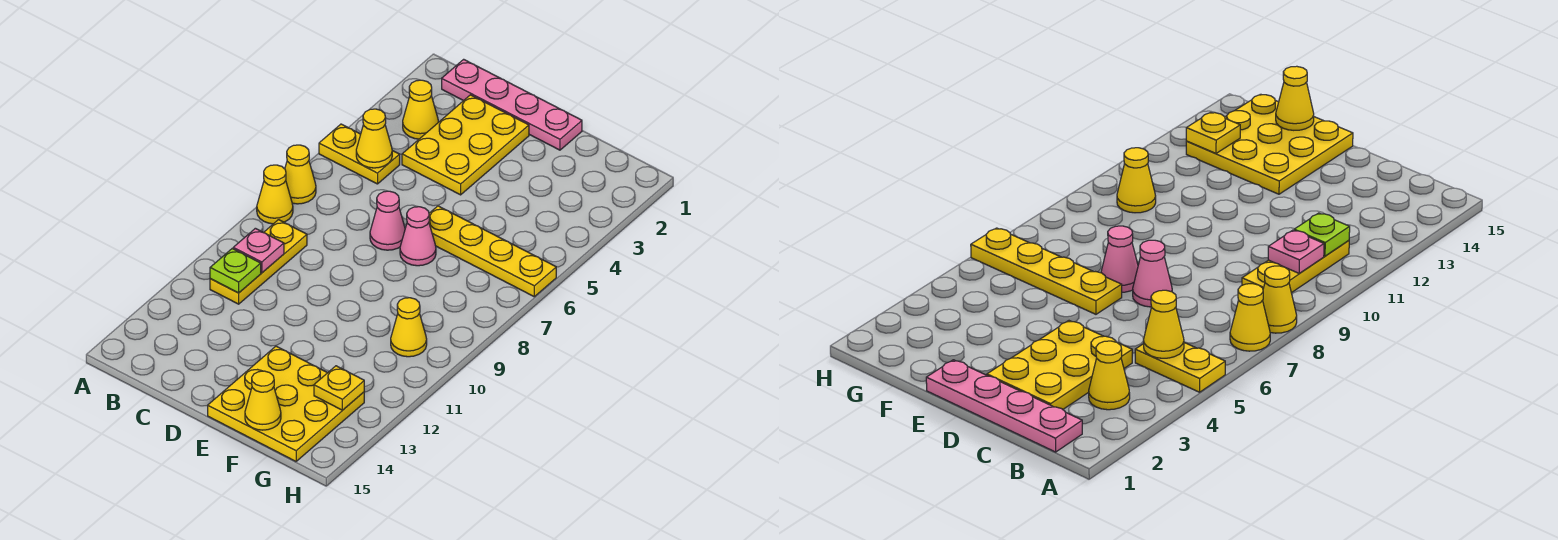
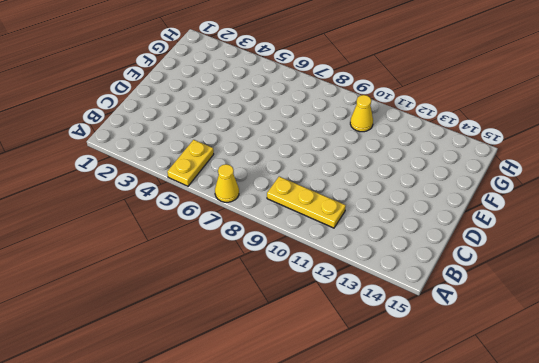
none -> yellow cone A8 level 1
none -> pink plate B1:E1 level 1
none -> yellow cone B3 level 1

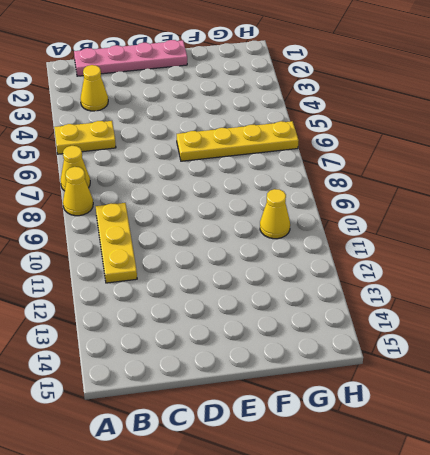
none -> yellow plate C2:D4 level 1
none -> pink cone D7 level 1
none -> pink cone E7 level 1

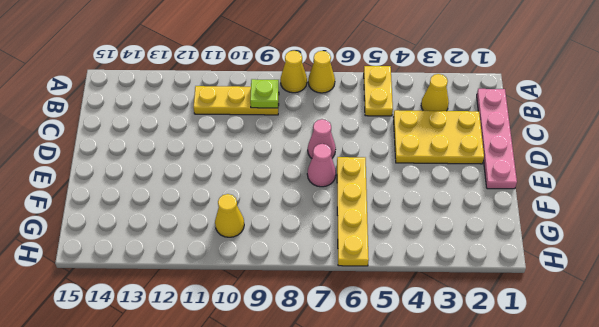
lime plate B9 level 2 -> lime plate B11 level 2
none -> yellow plate E13:G15 level 1
none -> yellow cone B5 level 2
none -> pink plate B10 level 2

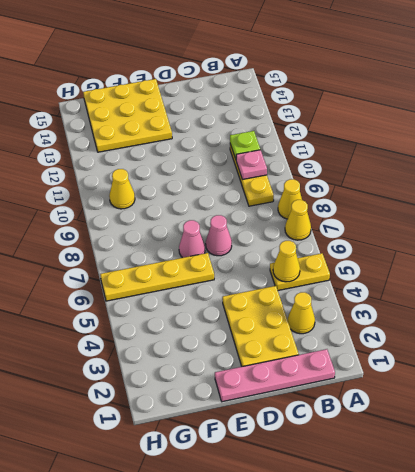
none -> yellow cone F15 level 2
none -> yellow plate G13 level 2

